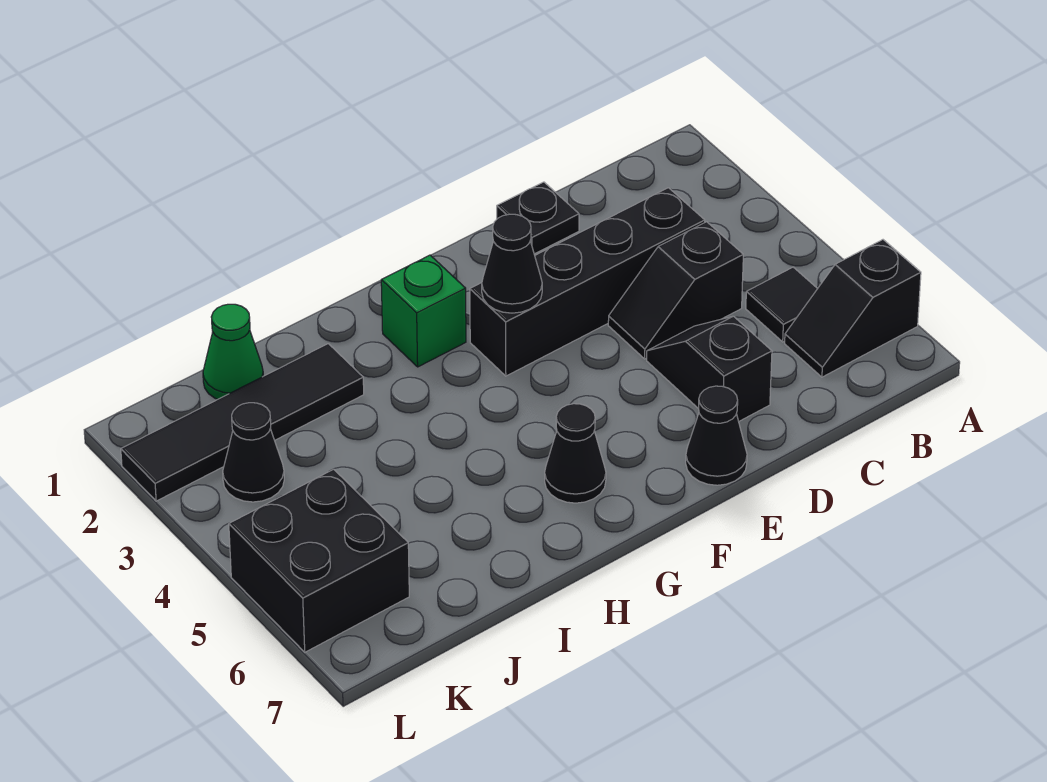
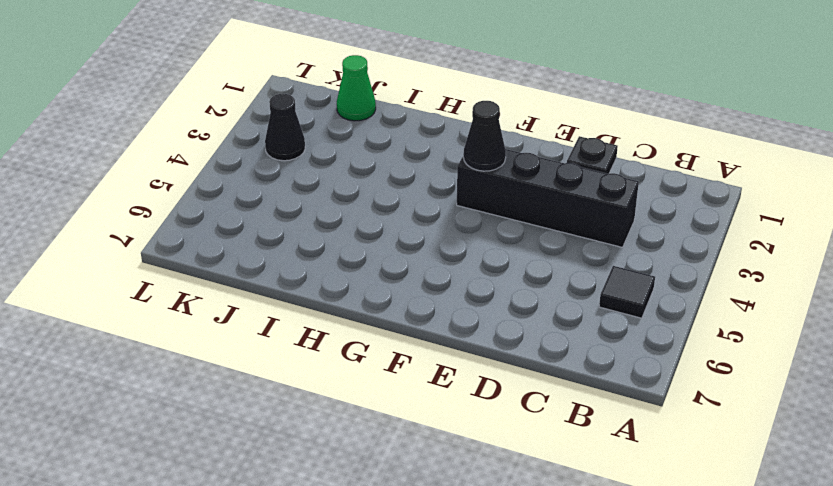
none -> black slope A6:B6 level 1 top A
none -> black slope C4:D4 level 1 top C
none -> black slope D5:D6 level 1 top 6

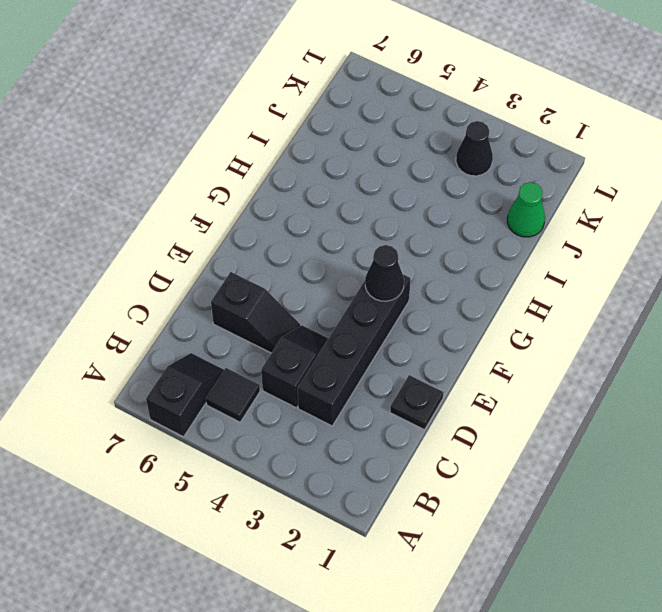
none -> black cone E7 level 1
none -> green brick G2 level 1
none -> black cone G6 level 1

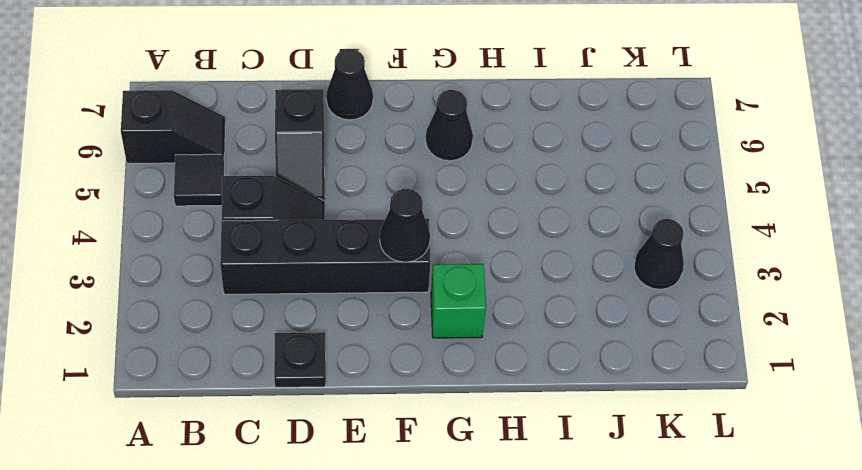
none -> black tile I2:L2 level 1
none -> green cone J1 level 1
none -> black brick K5:L6 level 1

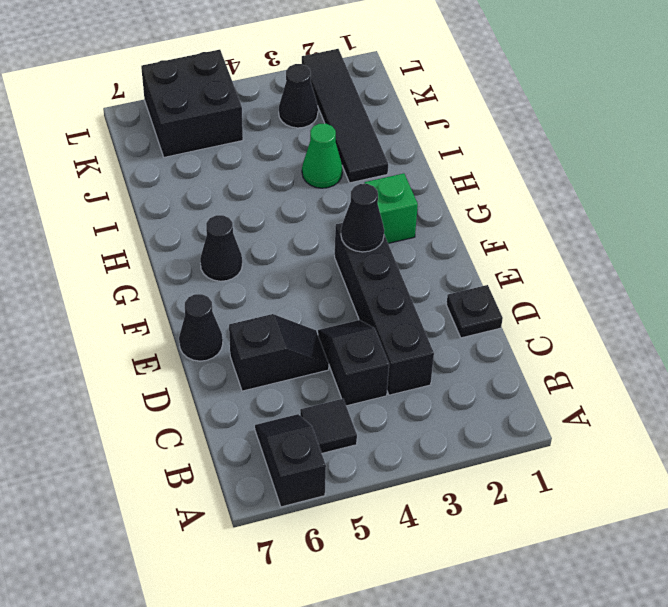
green cone I3 level 1 -> green cone J1 level 1

